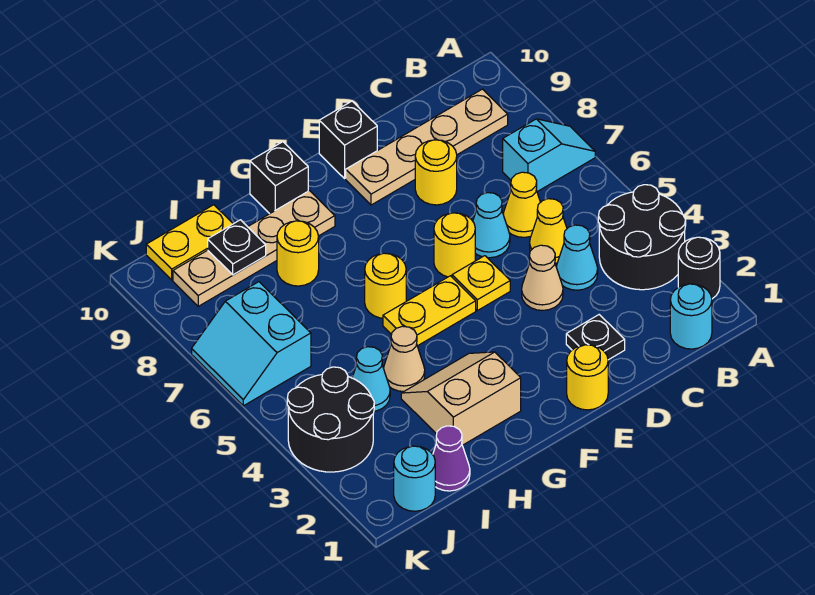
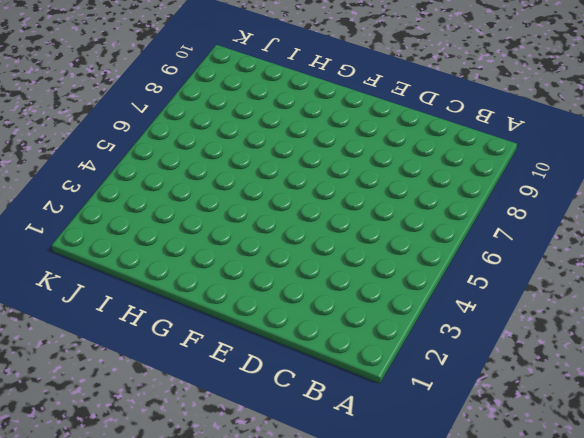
none -> black round brick A2 level 1
none -> black round brick A3:B4 level 1
none -> cyan slope A7:B7 level 1 top B
none -> cyan round brick B1 level 1

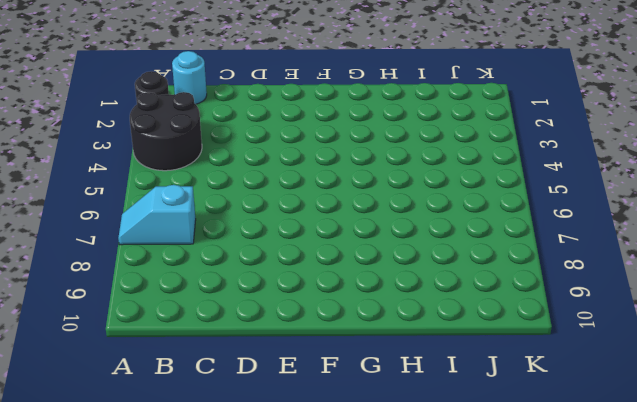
none -> tan plate B9:E9 level 1
none -> cyan cone C4 level 1
none -> yellow cone C5 level 1
none -> yellow cone C6 level 1

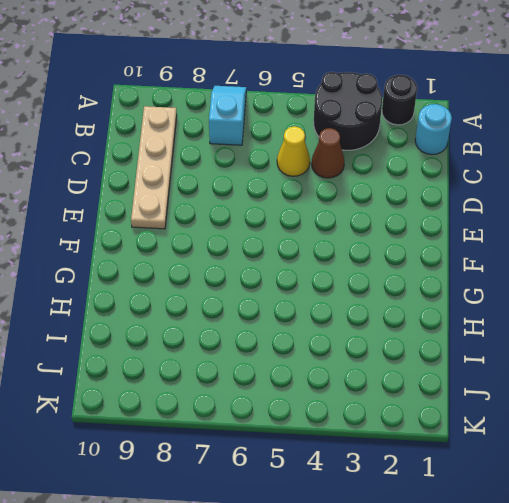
brown cone C4 level 1 -> cyan cone C4 level 1
none -> yellow cone C6 level 1
none -> black plate D2 level 1
none -> tan cone D4 level 1
none -> cyan cone D6 level 1

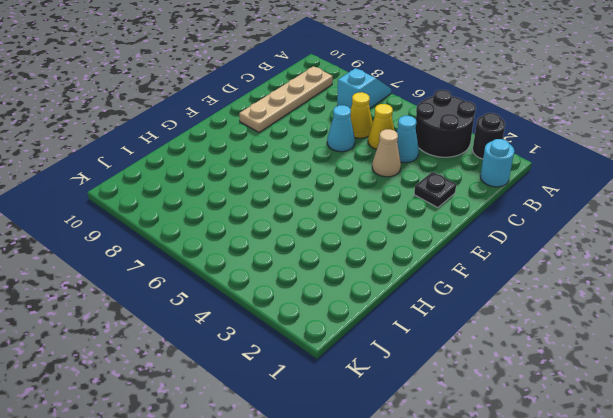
none -> yellow round brick D8 level 1
none -> yellow round brick E1 level 1
none -> yellow plate E5 level 1
none -> yellow round brick E6 level 1

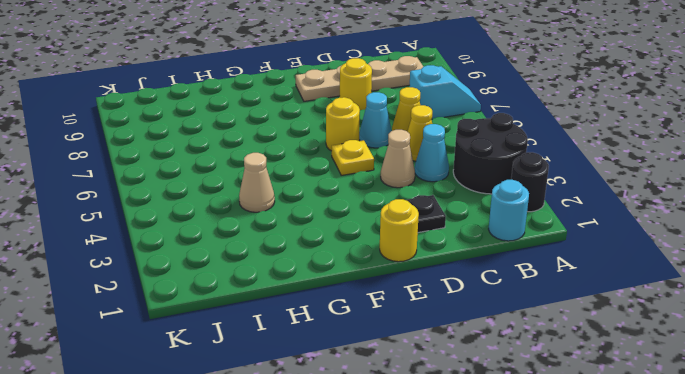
none -> black brick E10 level 1
none -> yellow plate F5:G5 level 1
none -> tan slope G2:H3 level 1 top 2
none -> yellow round brick G6 level 1

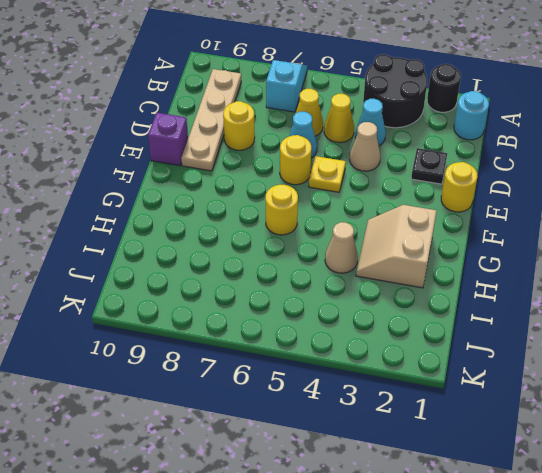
purple brick E10 level 1 -> black brick E10 level 1
none -> yellow plate F5:G5 level 1
none -> tan plate G9:J9 level 1
none -> black brick G10 level 1
none -> yellow round brick H8 level 1

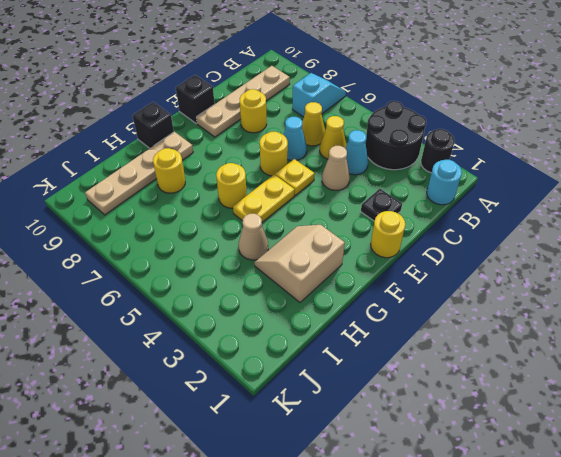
none -> purple cone I1 level 1
none -> cyan cone I4 level 1
none -> yellow plate I10:J10 level 1
none -> cyan round brick J1 level 1

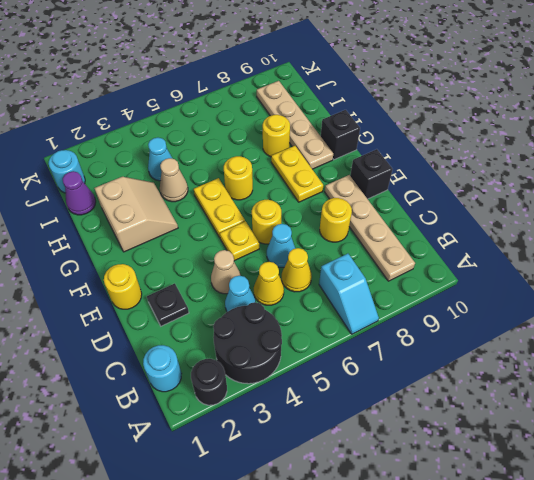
yellow plate F8:G8 level 1 -> yellow plate I10:J10 level 1
none -> black round brick J3:K4 level 1
none -> cyan slope J6:K7 level 1 top J
none -> black plate I9 level 2

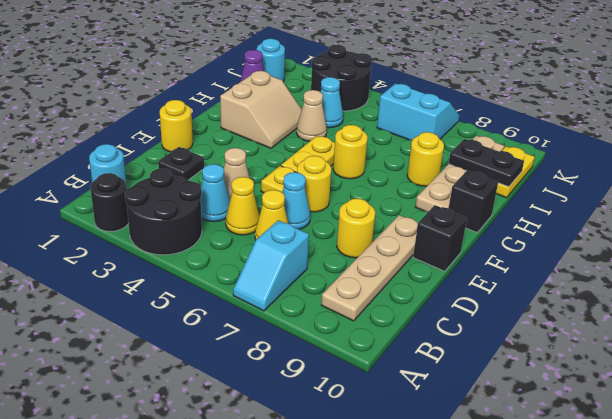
black plate I9:I10 level 2 -> black plate I9 level 2

